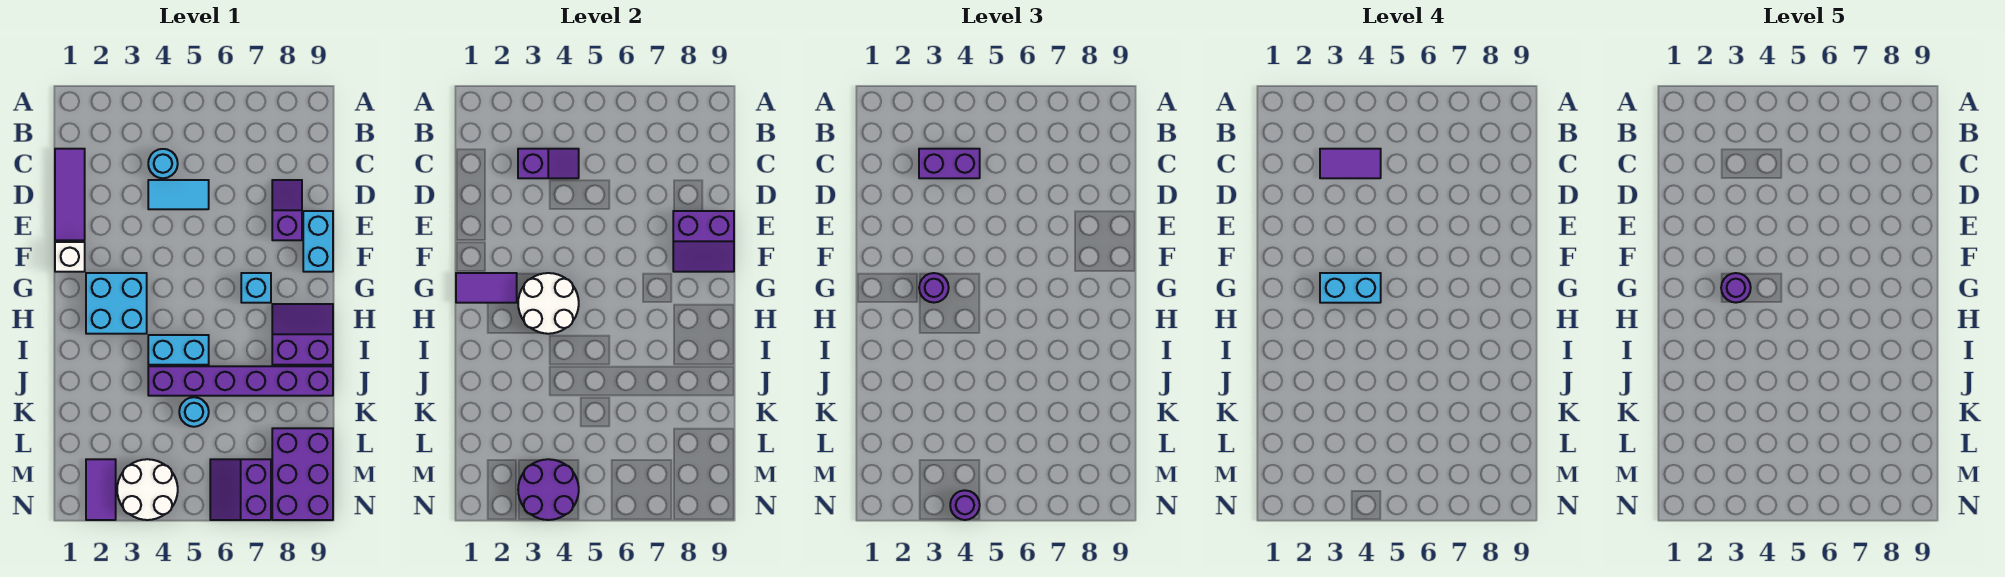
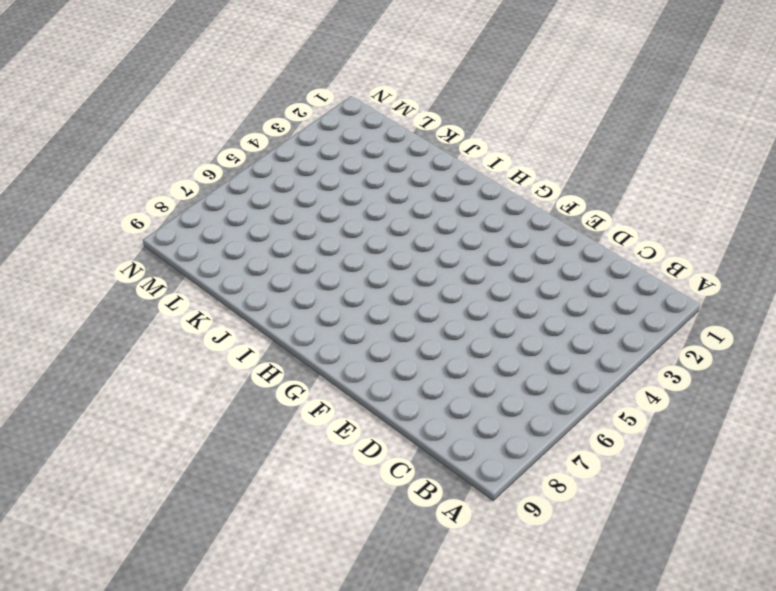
none -> purple tile C1:E1 level 1
none -> cyan round brick C4 level 1
none -> cyan tile D4:D5 level 1

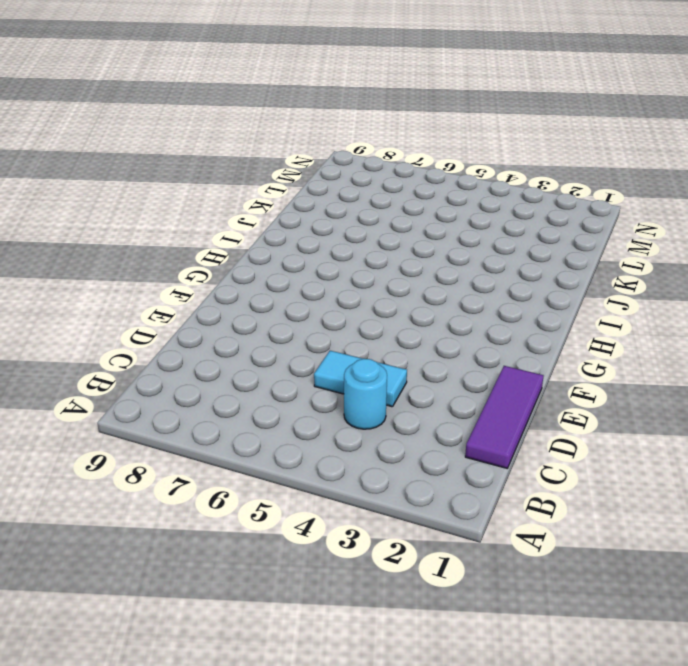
none -> purple slope D8:E8 level 1 top E
none -> cyan brick E9:F9 level 1
none -> white brick F1 level 1

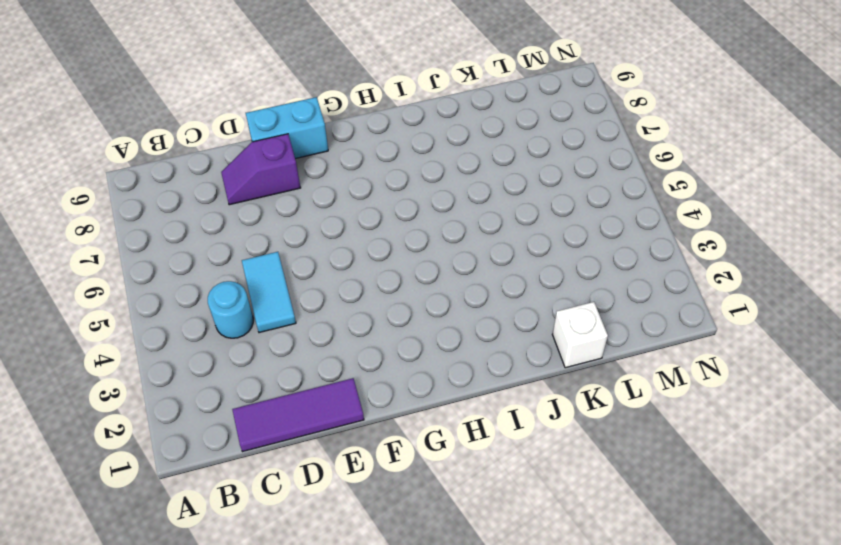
white brick K1 level 1 -> white brick F1 level 1
none -> cyan brick G2:H3 level 1
none -> cyan brick G7 level 1
none -> purple slope H8:I9 level 1 top I

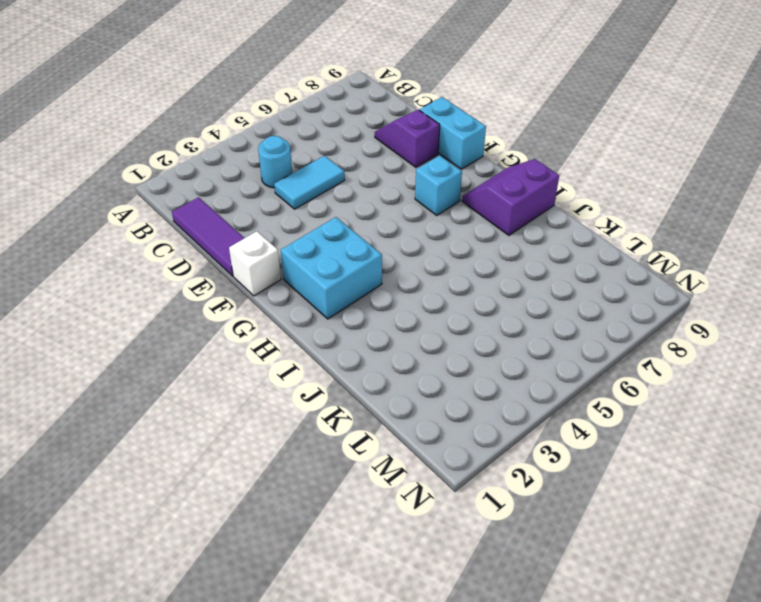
none -> cyan brick I4:I5 level 1
none -> purple brick J4:J9 level 1
none -> cyan round brick K5 level 1

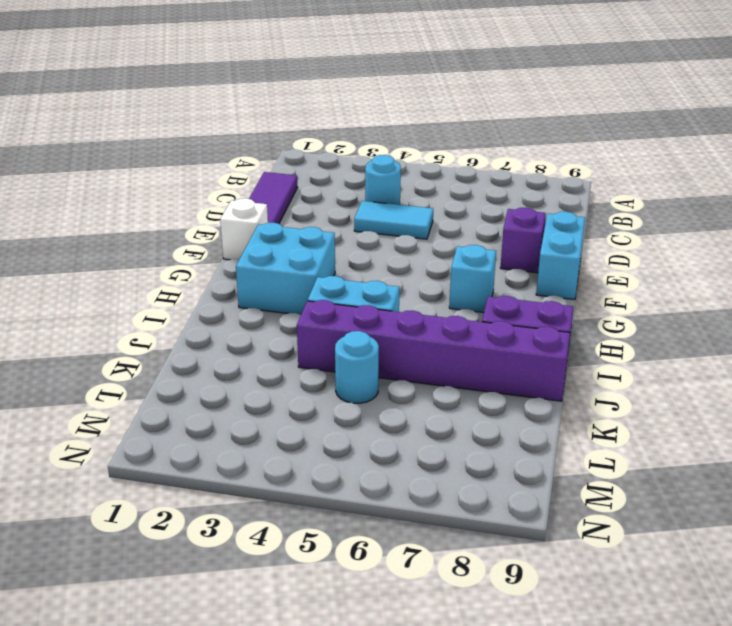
none -> purple brick L8:N9 level 1
none -> purple tile M2:N2 level 1
none -> white round brick M3:N4 level 1

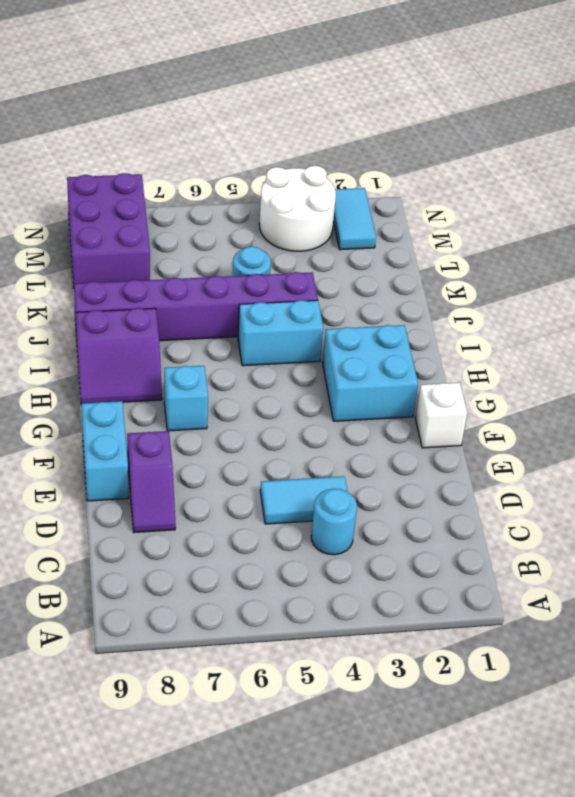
cyan tile M2:N2 level 1 -> purple tile M2:N2 level 1
none -> purple tile C1:E1 level 1
none -> purple slope M6:N7 level 1 top 7
none -> purple slope C3:C4 level 2 top 3

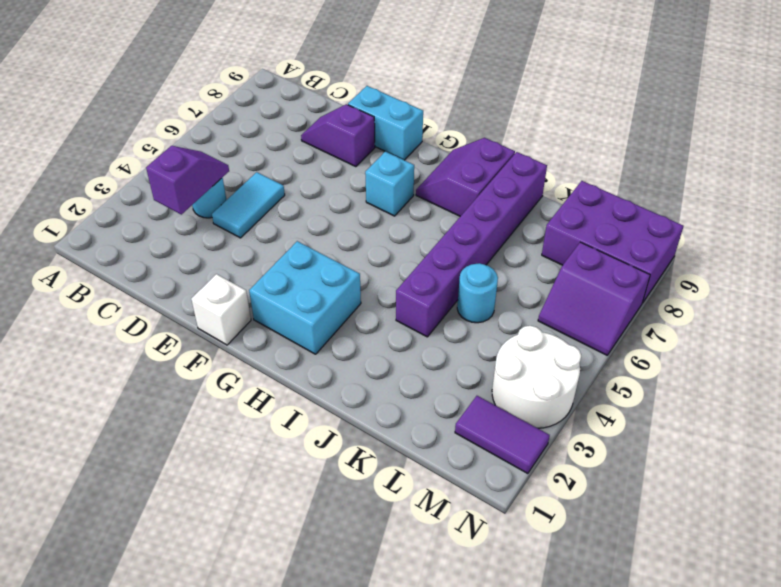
none -> purple tile C1:E1 level 1
none -> cyan brick I4:I5 level 1
none -> purple slope E8:F9 level 2 top E

